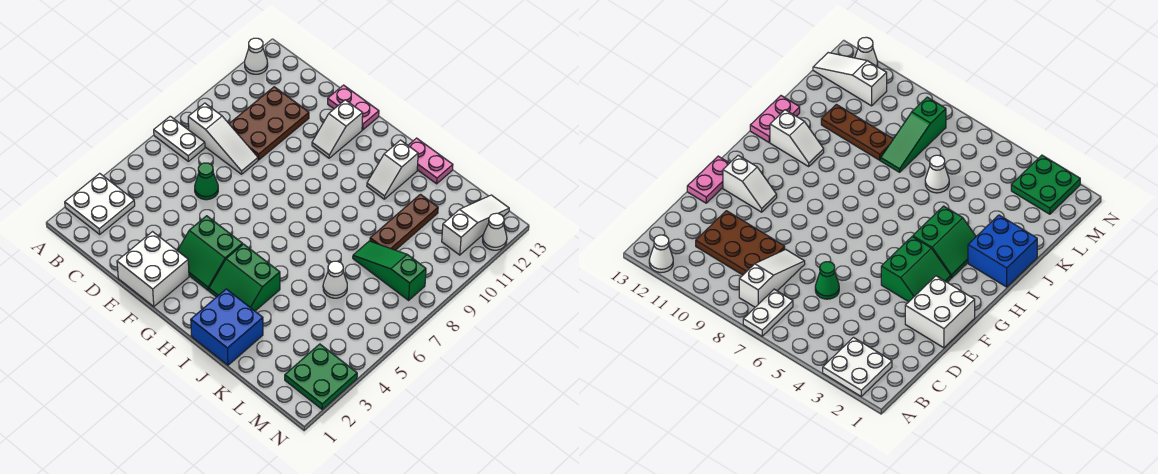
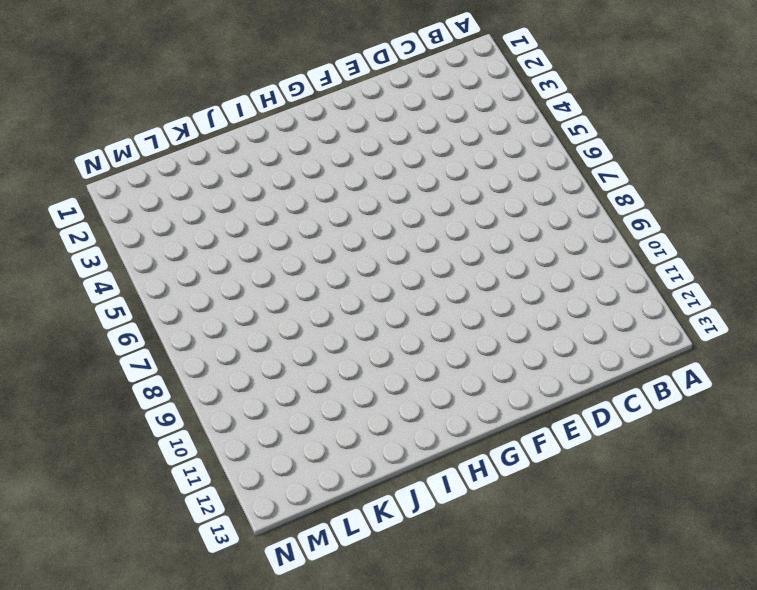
none -> white plate A2:B3 level 1
none -> white plate A7:B7 level 1
none -> white cone A12 level 1

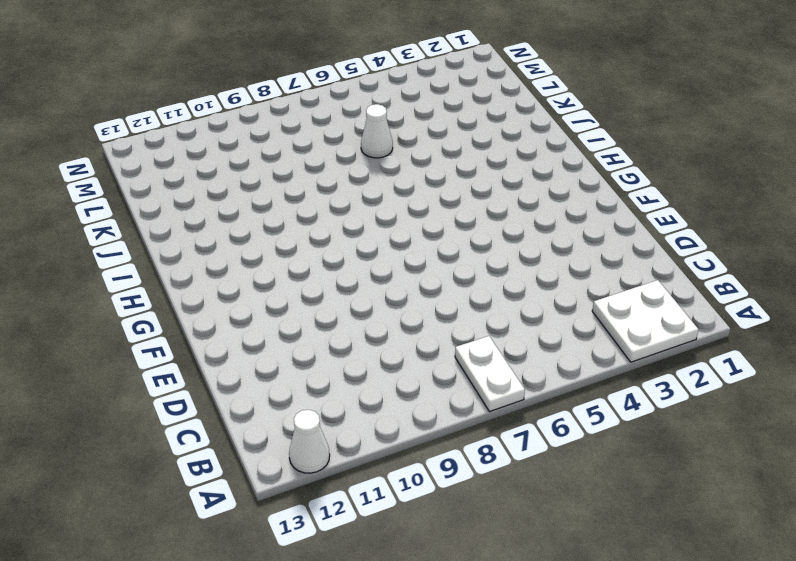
none -> white slope B8:D8 level 1 top B
none -> brown plate C9:D11 level 1
none -> green cone D6 level 1

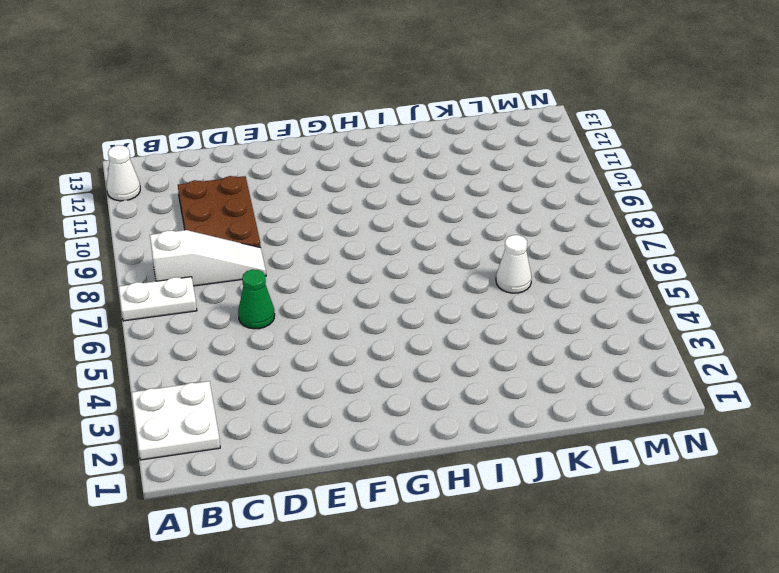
none -> white brick E1:F2 level 1
none -> pink plate E13:F13 level 1
none -> green slope F3:G4 level 1 top 4

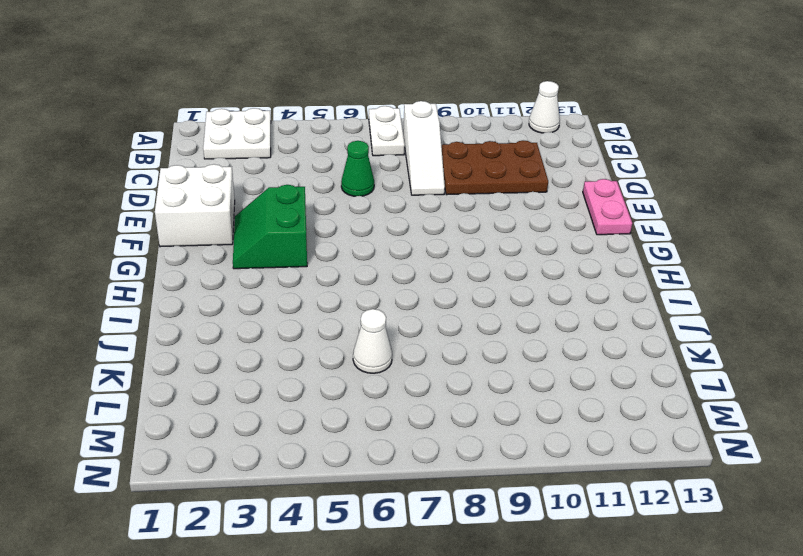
none -> white slope F11:F12 level 1 top 12
none -> green slope H3:I4 level 1 top 4
none -> blue brick I1:J2 level 1

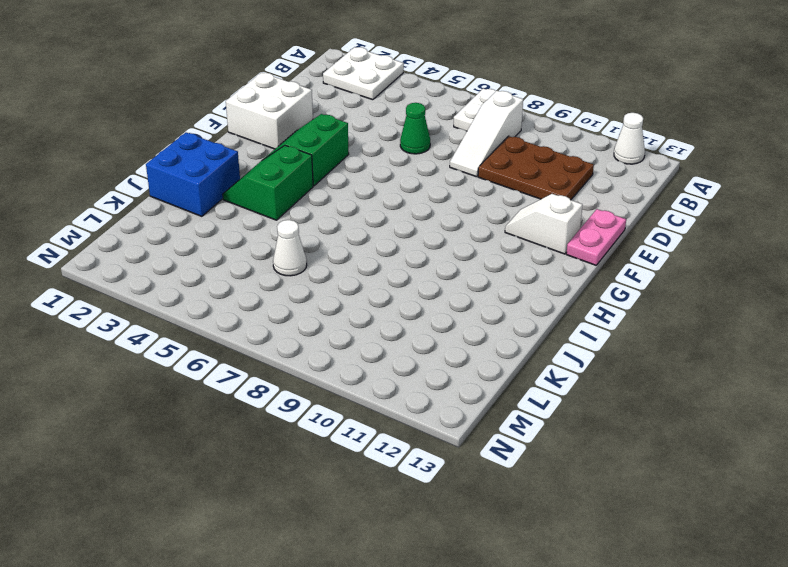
none -> white slope I11:I12 level 1 top 12
none -> pink plate I13:J13 level 1
none -> green slope K8:M8 level 1 top M

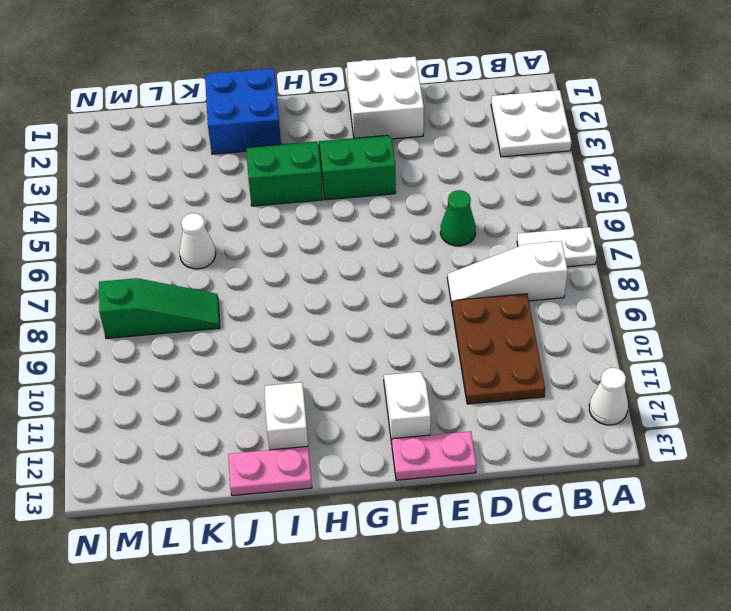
none -> brown plate K9:K11 level 1
none -> green plate M2:N3 level 1
none -> white slope M11:M13 level 1 top 11

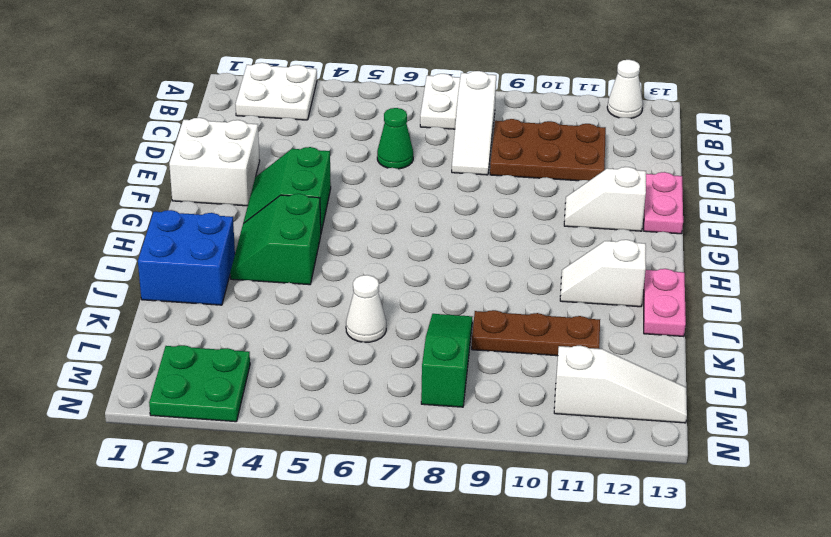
none -> white cone N12 level 1

